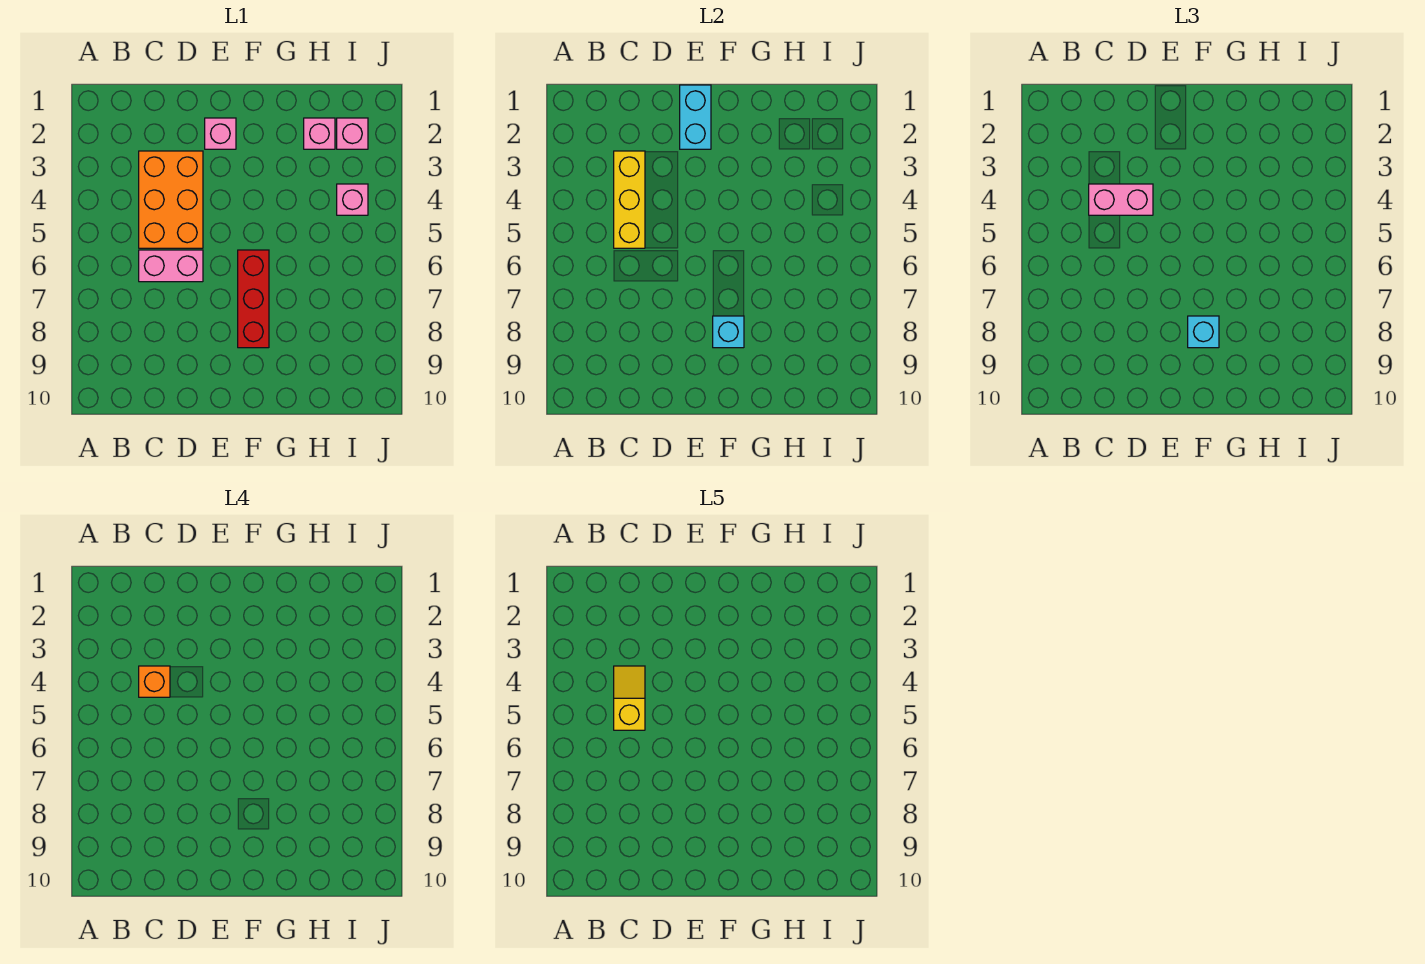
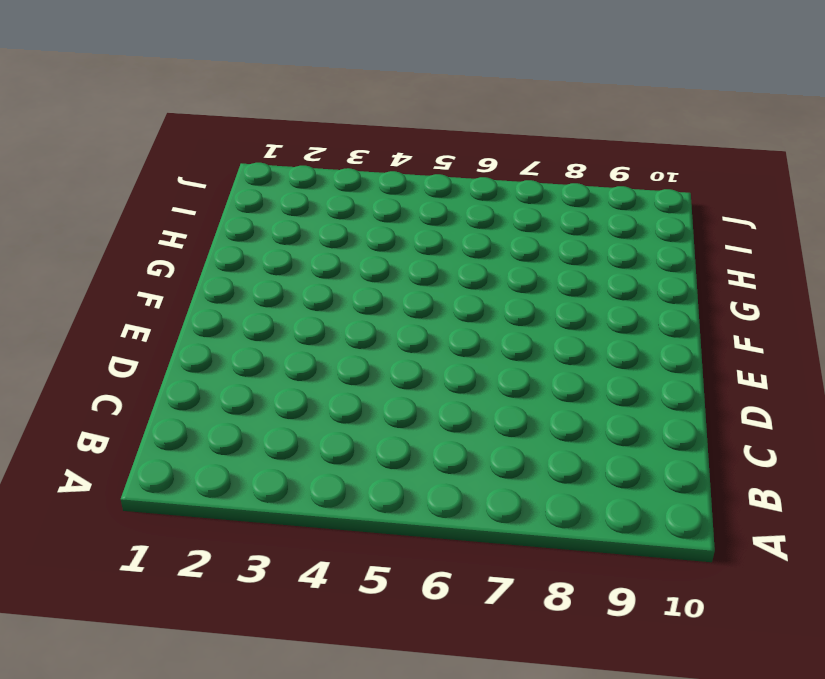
none -> orange brick C3:D5 level 1
none -> pink brick C6:D6 level 1
none -> pink brick E2 level 1

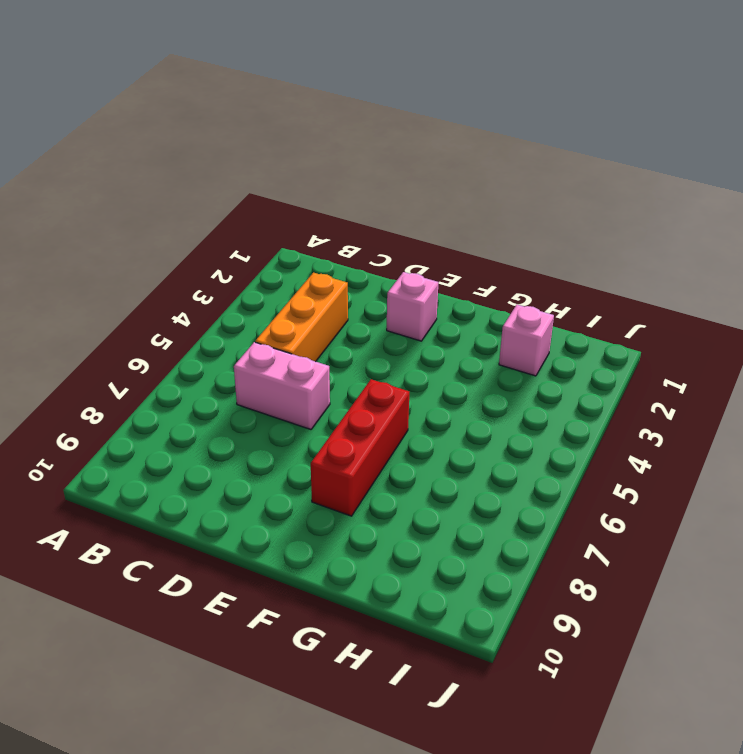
orange brick C3:C5 level 1 -> orange brick C3:D5 level 1
none -> pink brick I2 level 1
none -> pink brick I4 level 1
none -> yellow brick C3:C5 level 2

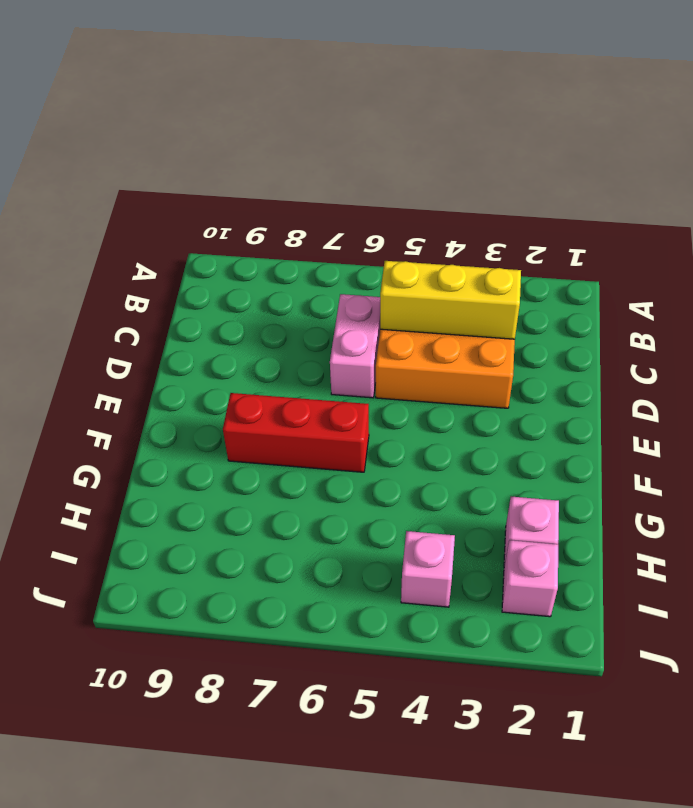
none -> pink brick E2 level 1
none -> cyan brick E1:E2 level 2
none -> cyan brick F8 level 2

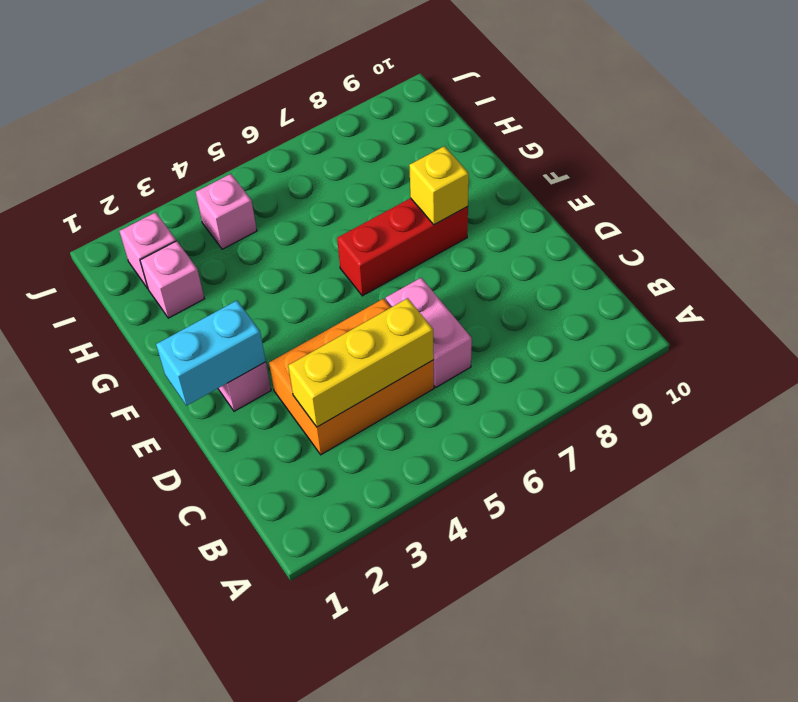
yellow brick F8 level 2 -> cyan brick F8 level 2
none -> pink brick C4:D4 level 3
none -> cyan brick F8 level 3
none -> orange brick C4 level 4

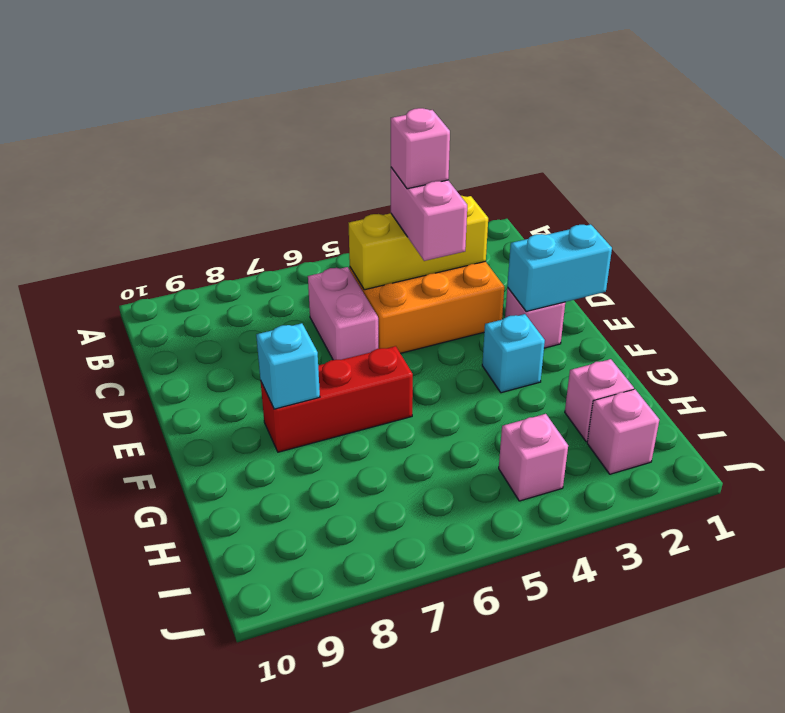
pink brick C4 level 4 -> orange brick C4 level 4
cyan brick F3 level 1 -> cyan brick F8 level 3
none -> yellow slope C4:C5 level 5 top 5

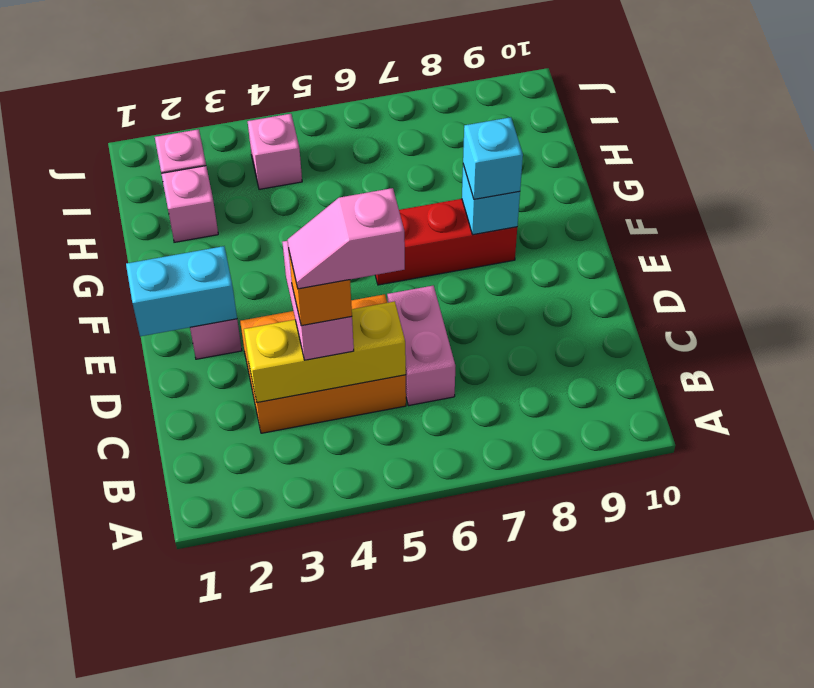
pink slope C4:C5 level 5 top 5 -> yellow slope C4:C5 level 5 top 5

